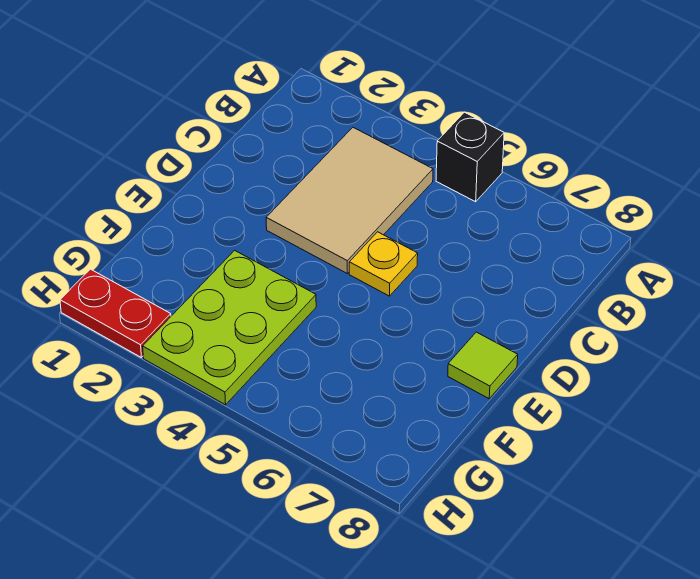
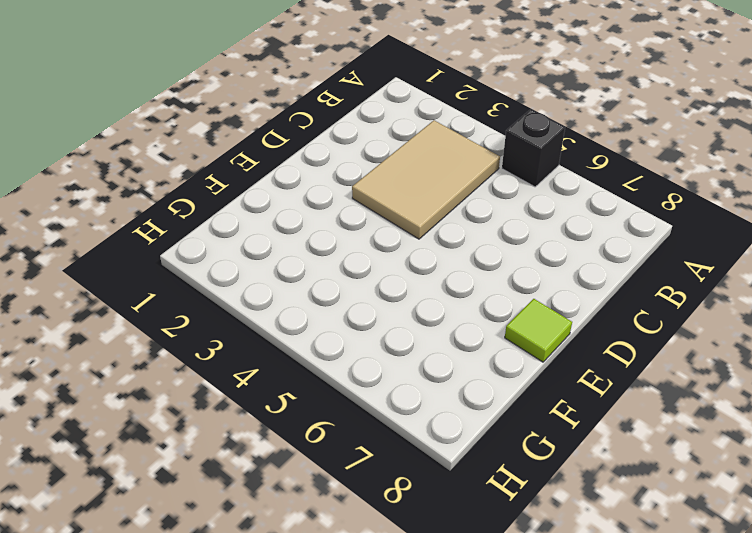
none -> yellow plate D5 level 1
none -> lime plate F3:H4 level 1

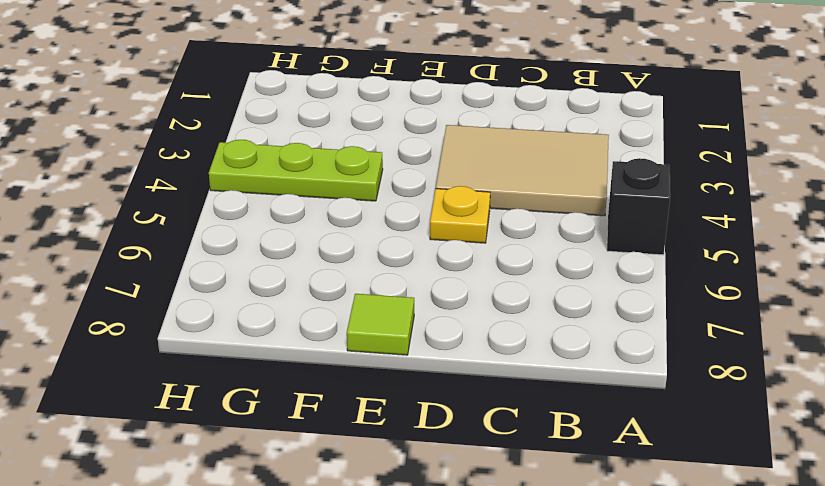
lime plate F4:H4 level 1 -> lime plate F3:H4 level 1
none -> red plate H1:H2 level 1

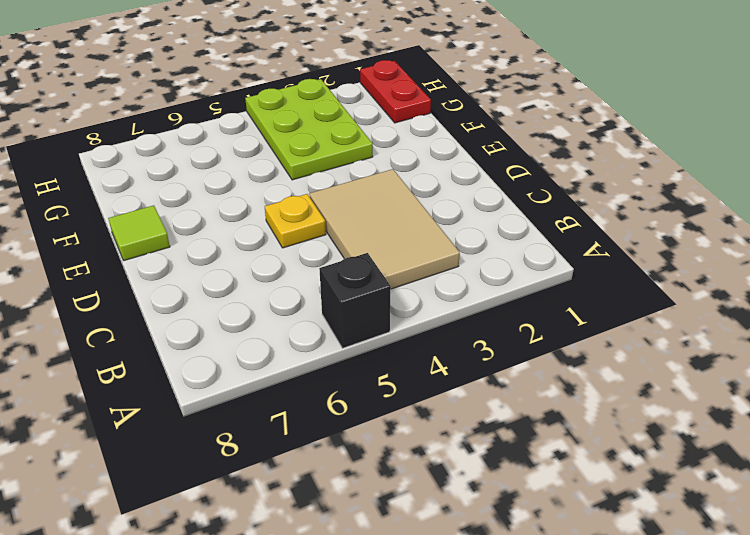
red plate G1:H1 level 1 -> red plate H1:H2 level 1

